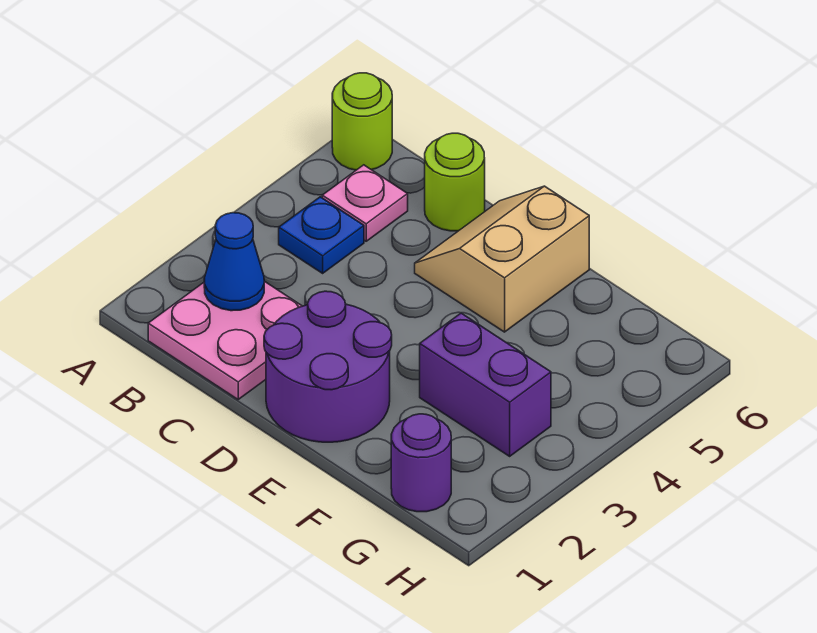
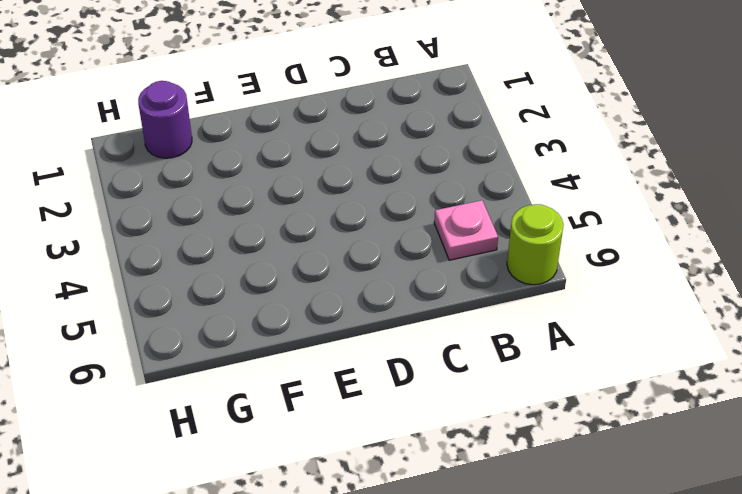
none -> pink plate B1:C2 level 1
none -> blue plate B4 level 1

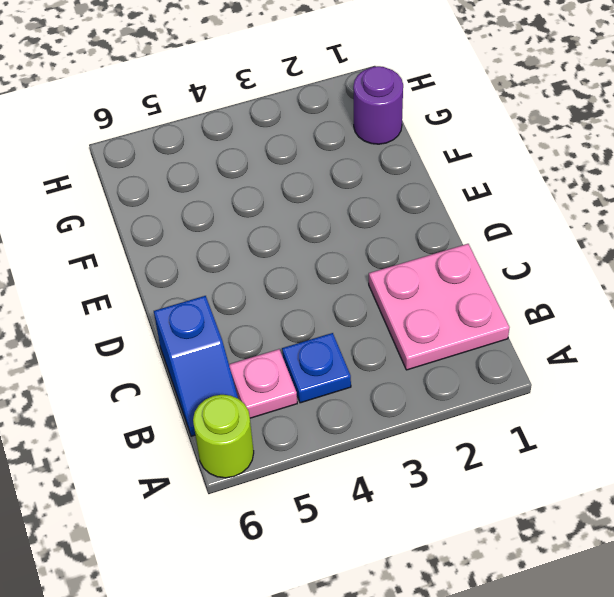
blue slope B6:C6 level 1 top C -> lime round brick C6 level 1
none -> purple round brick D1:E2 level 1
none -> tan slope D5:E6 level 1 top E

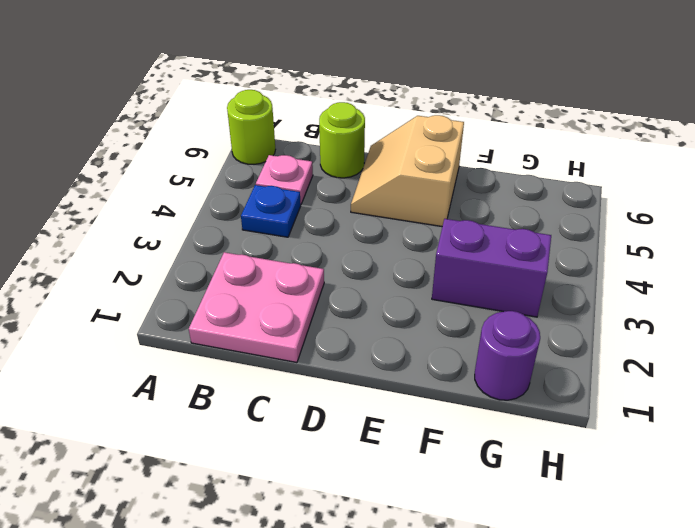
none -> purple round brick D1:E2 level 1
none -> blue cone B2 level 2

